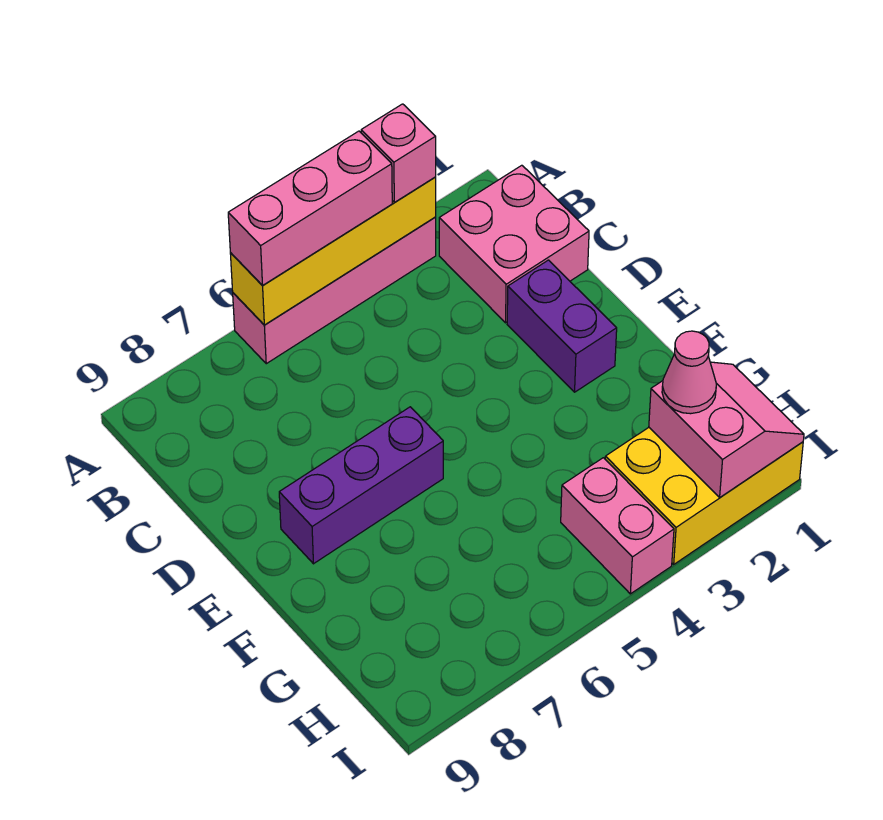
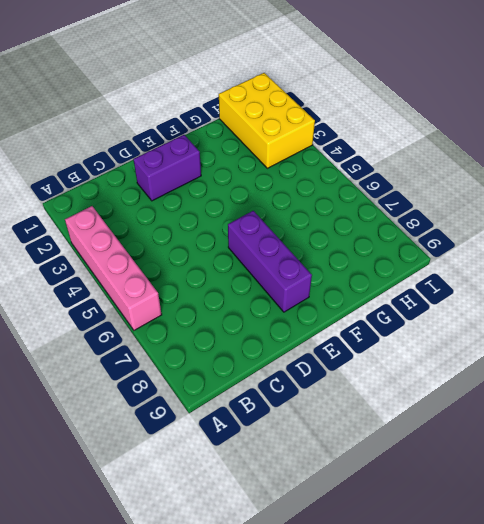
none -> pink brick B1:C2 level 1
none -> pink brick H4:I4 level 1

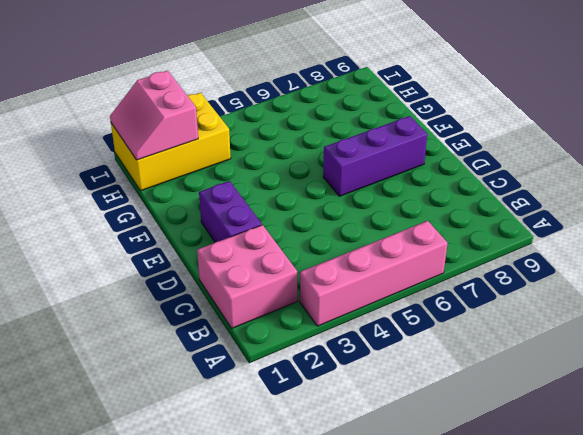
none -> pink brick H4:I4 level 1
none -> yellow brick A3:A6 level 2

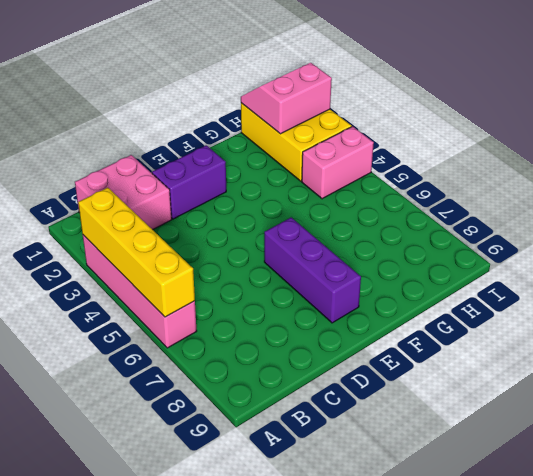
none -> pink brick A3 level 3
none -> pink brick A4:A6 level 3

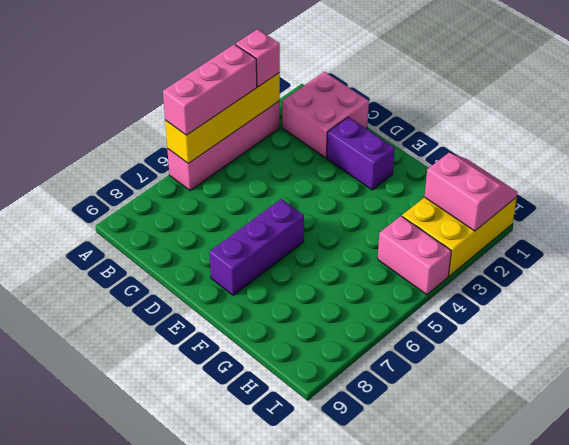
none -> pink cone H2 level 3

